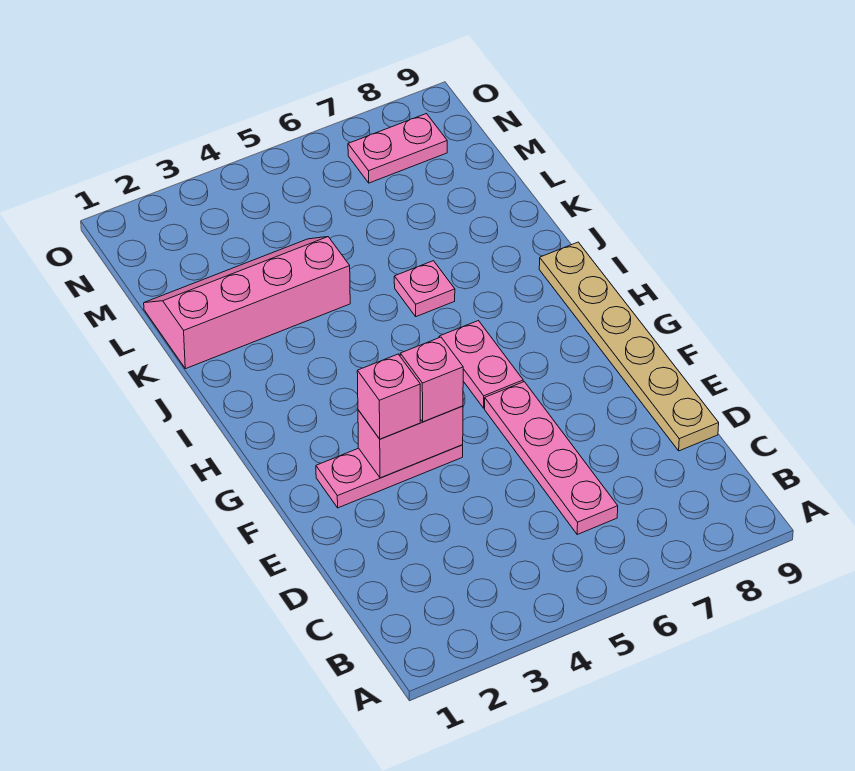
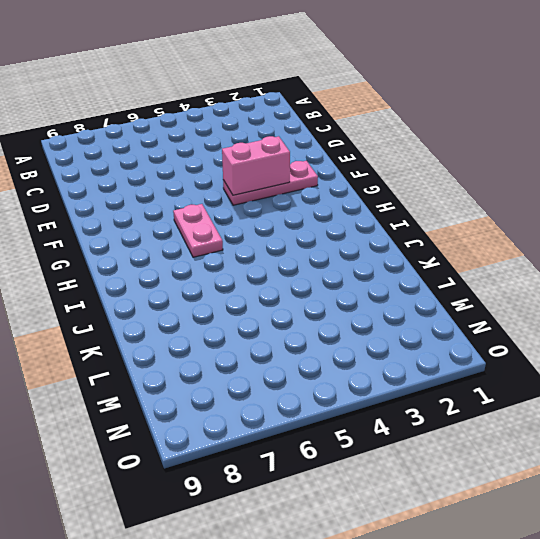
none -> pink plate C6:F6 level 1
none -> tan plate D9:I9 level 1

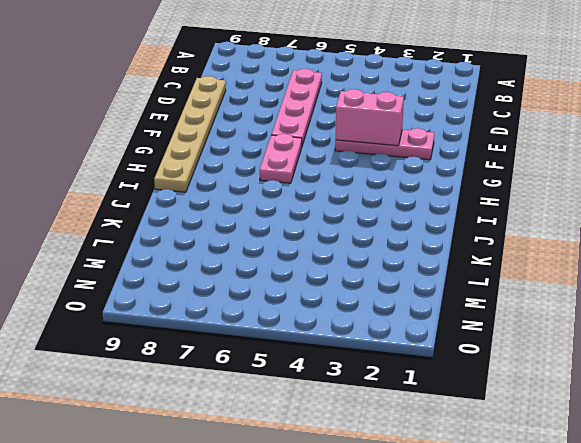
none -> pink plate J6 level 1
none -> pink slope K1:L4 level 1 top K

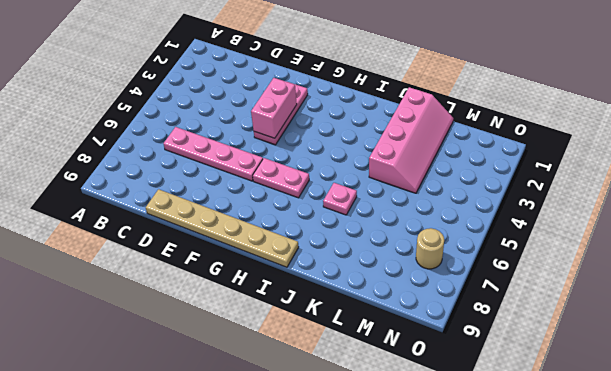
tan round brick N7 level 1 -> pink plate N7:N8 level 1
none -> pink brick F3 level 3
none -> pink brick F4 level 3

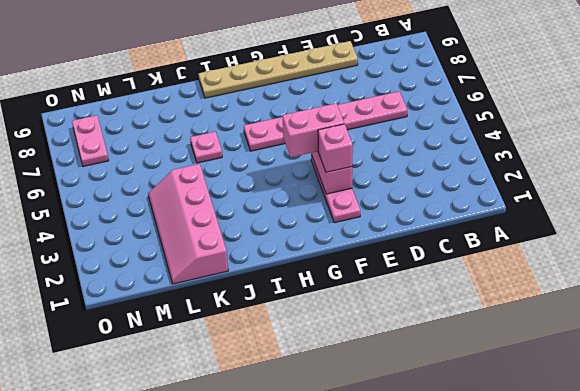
pink brick F4:G4 level 3 -> pink brick F4 level 3

